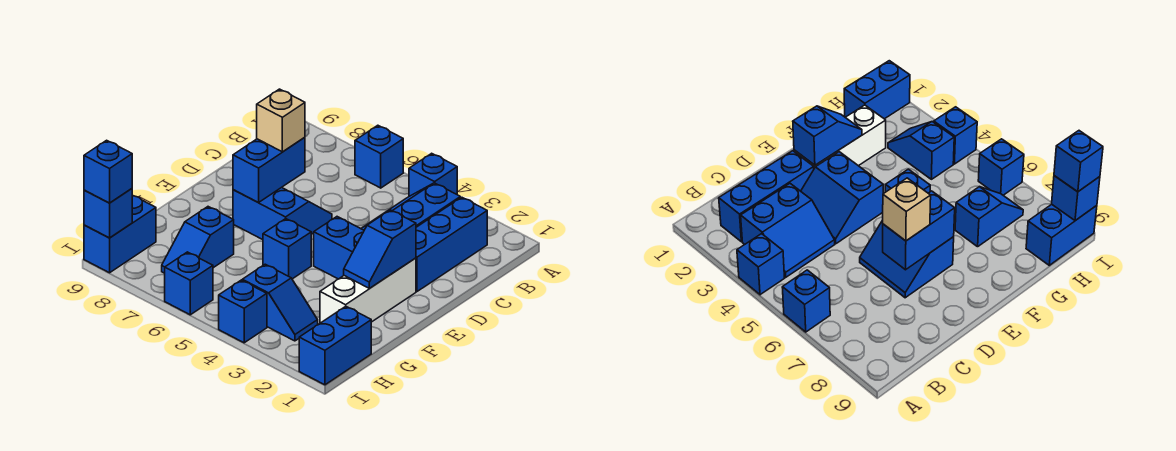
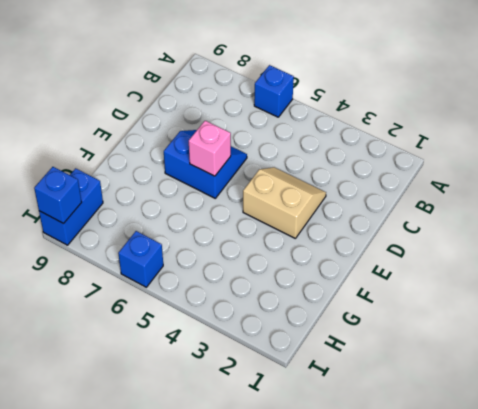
tan slope D3:E4 level 1 top E -> blue slope D3:E4 level 1 top E
pink brick E6 level 2 -> none
none -> blue brick A4 level 1
none -> blue brick B2:D2 level 1
none -> blue slope B3:C4 level 1 top 3

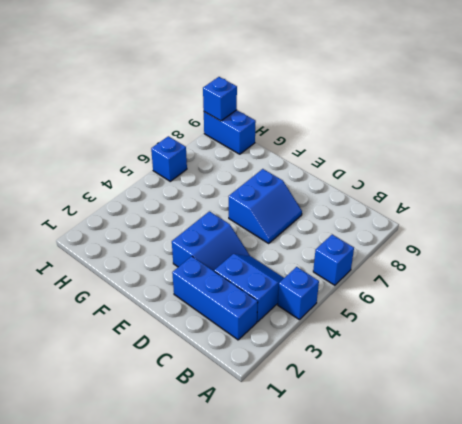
none -> white brick E2:G2 level 1
none -> blue brick F5 level 1
none -> blue slope G7:H7 level 1 top G

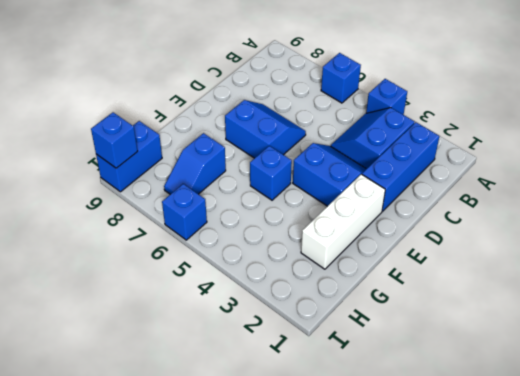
none -> blue brick H1:I1 level 1
none -> blue slope H3:H4 level 1 top 4
none -> blue brick I4 level 1

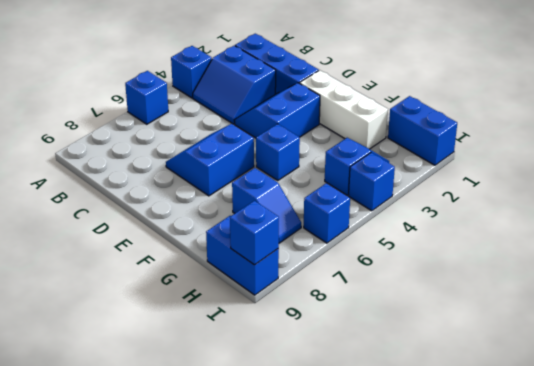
none -> blue brick D7:E7 level 2
none -> blue slope E2:F2 level 2 top E
none -> tan brick D7 level 3

